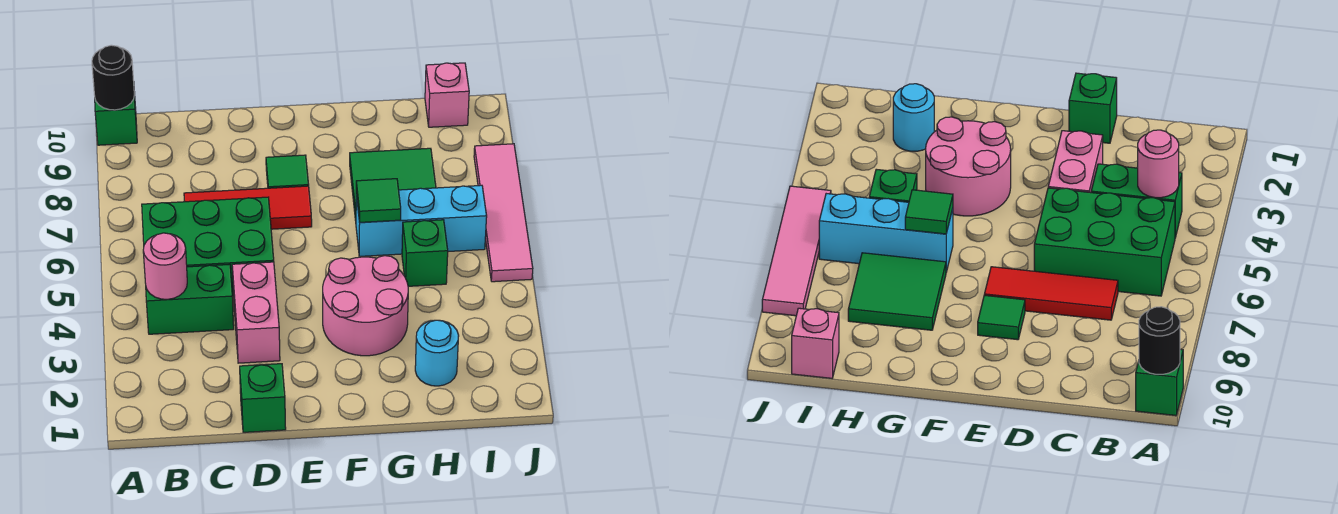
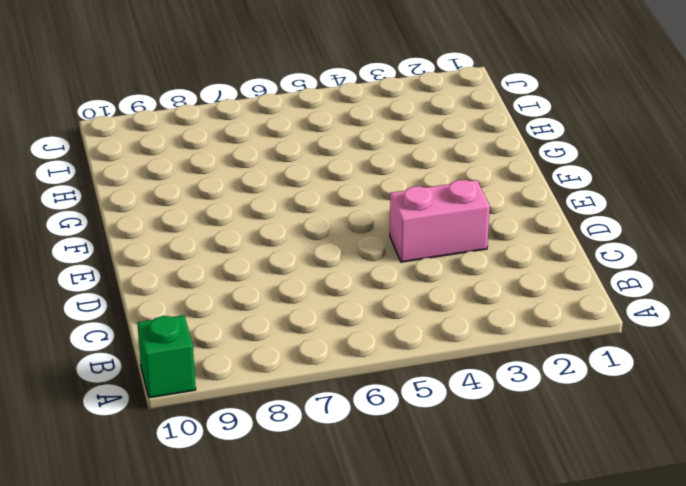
none -> green brick B4:C4 level 1
none -> green brick B5:D6 level 1
none -> red tile C7:E7 level 1

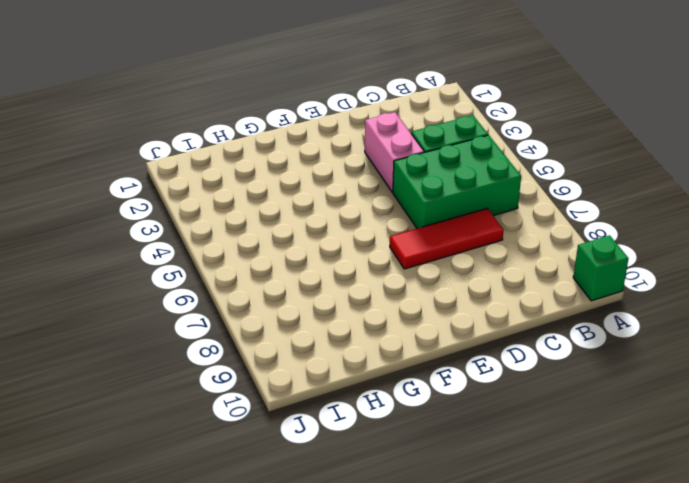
none -> green brick D1 level 1
none -> green tile E8 level 1
none -> pink round brick F3:G4 level 1

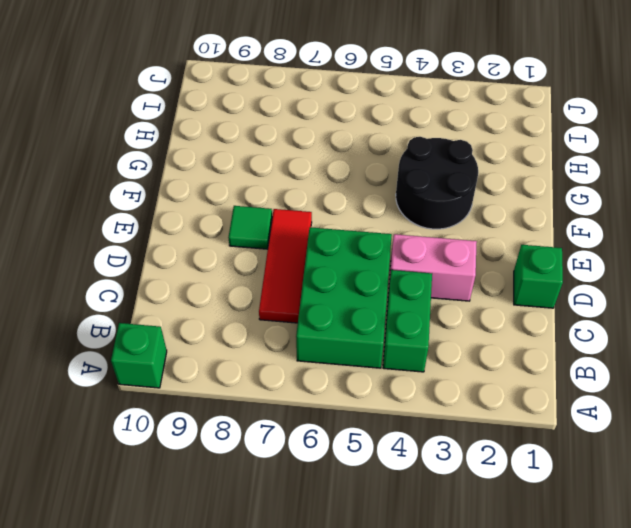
black round brick F3:G4 level 1 -> pink round brick F3:G4 level 1
none -> cyan brick G6:I6 level 1
none -> green tile G7:H8 level 1
none -> cyan round brick H2 level 1

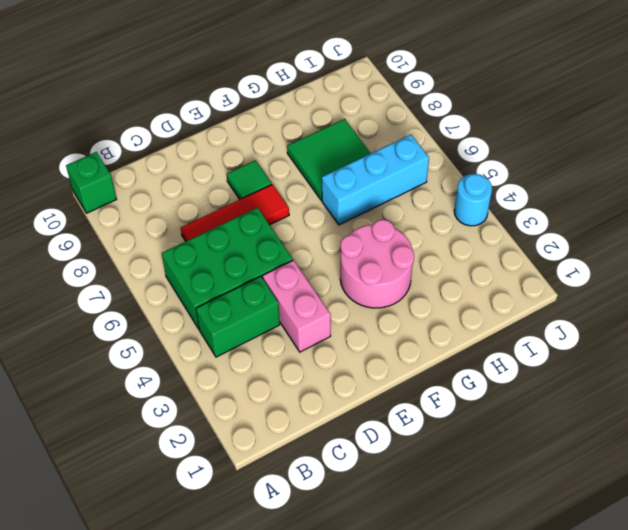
cyan round brick J4 level 1 -> cyan round brick H2 level 1
none -> green brick D1 level 1
none -> green brick H5 level 1
none -> pink brick I10 level 1

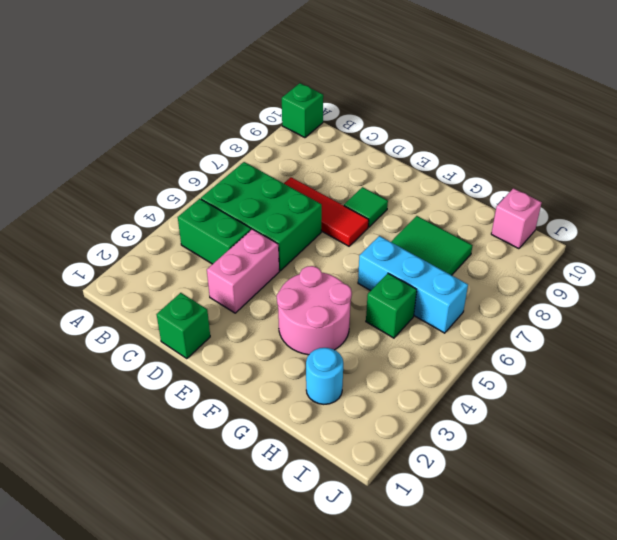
none -> pink tile J5:J8 level 1
none -> black round brick A10 level 2
none -> pink round brick B4 level 2

